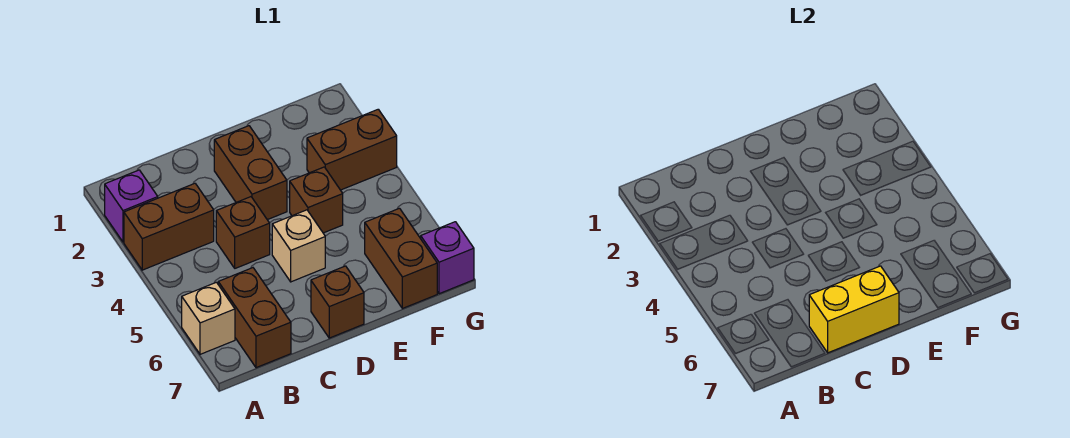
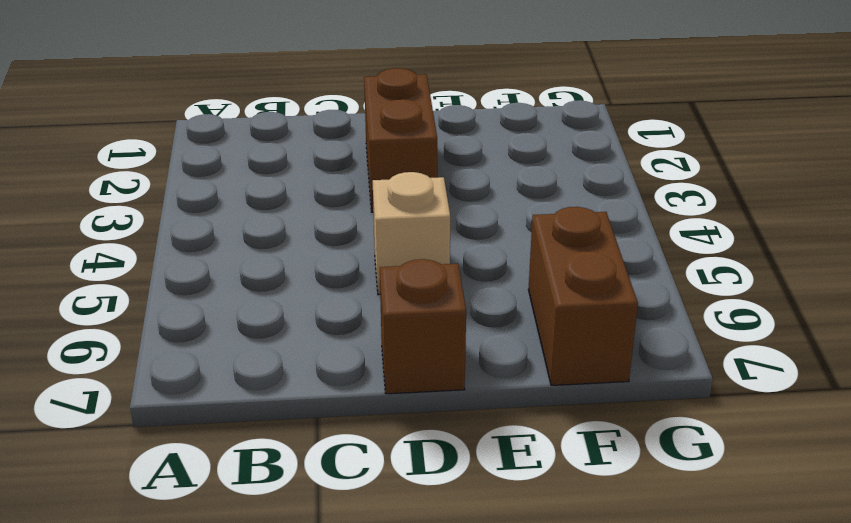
none -> purple brick A2 level 1
none -> brown brick A3:B3 level 1
none -> tan brick A6 level 1

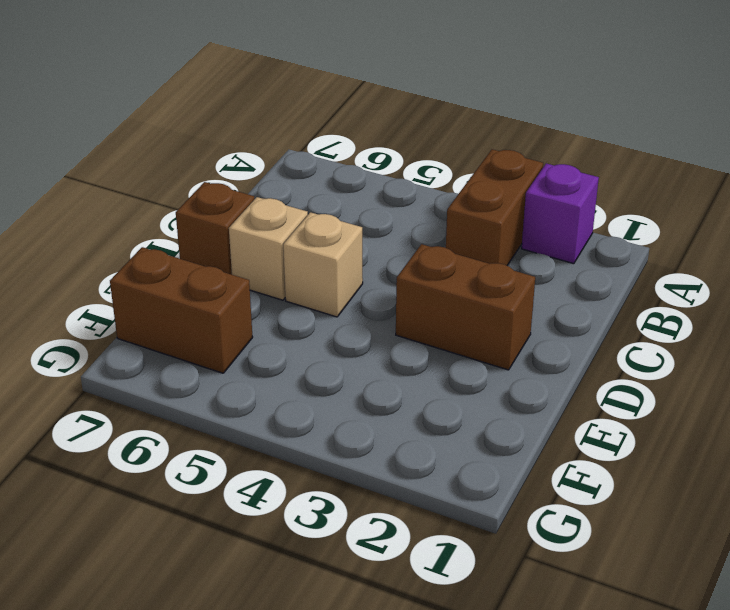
tan brick D6 level 1 -> tan brick A6 level 1
none -> brown brick B6:B7 level 1
none -> brown brick C4 level 1
none -> brown brick E4 level 1

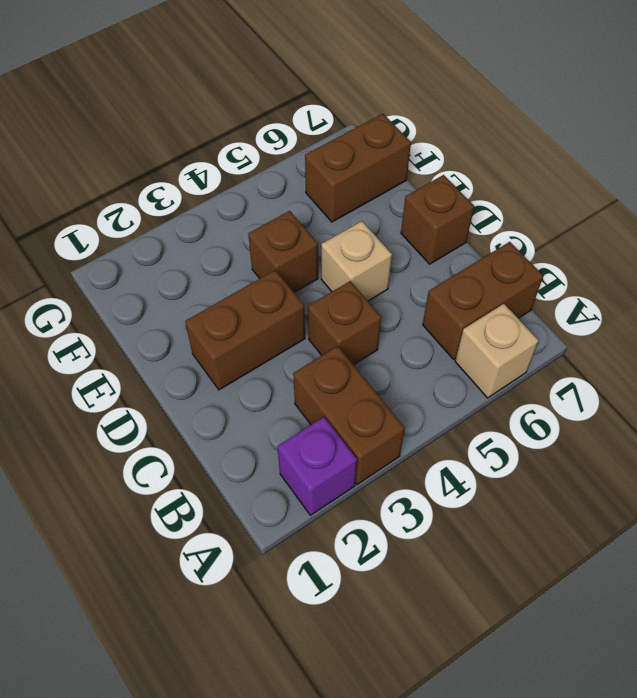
none -> brown brick F3:G3 level 1
none -> purple brick G7 level 1
none -> yellow brick C7:D7 level 2

